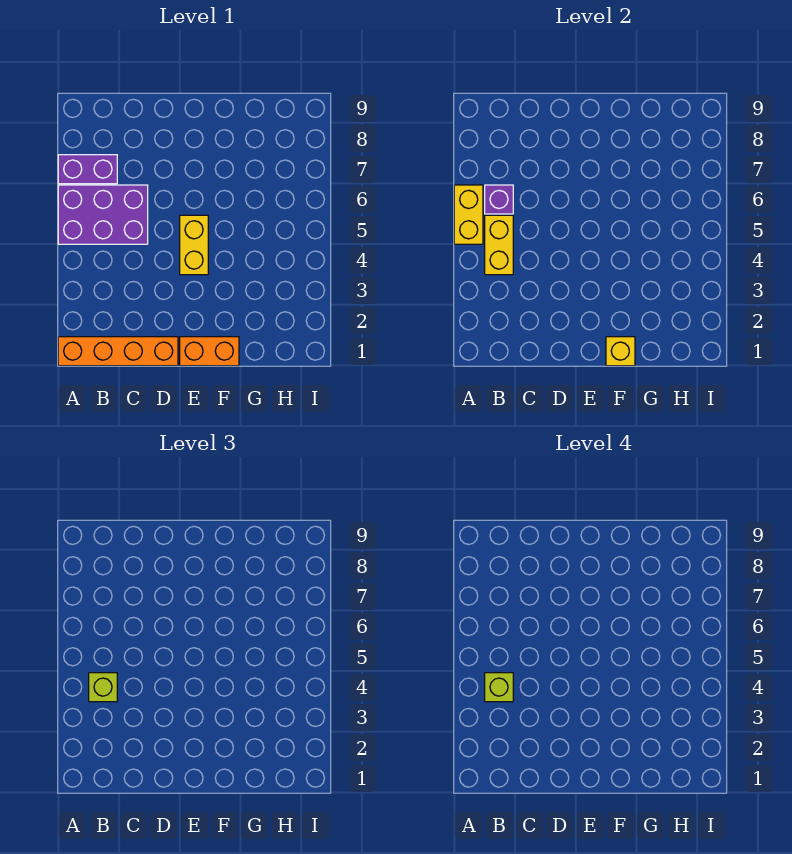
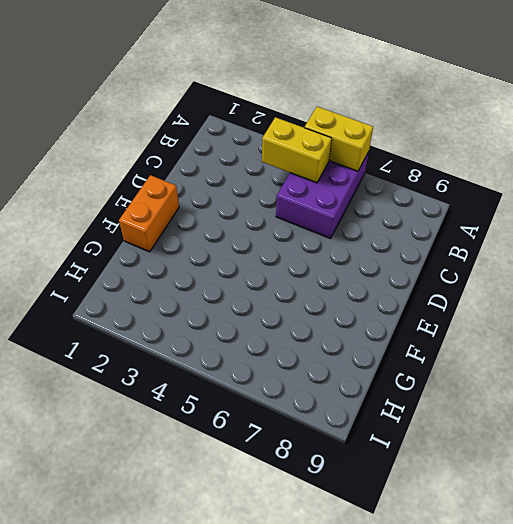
none -> orange brick A1:D1 level 1
none -> purple brick A7:B7 level 1

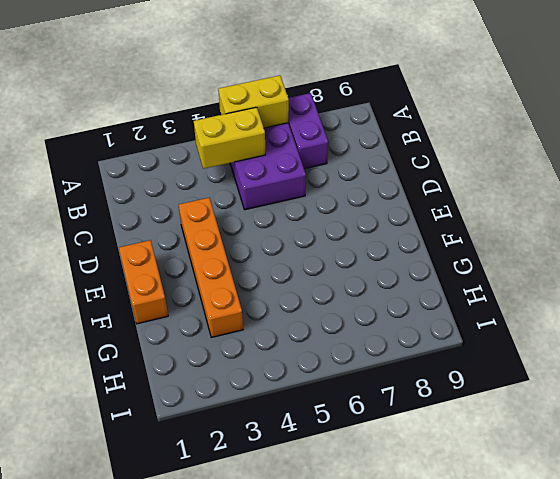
orange brick D3:G3 level 1 -> orange brick A1:D1 level 1
none -> yellow brick E4:E5 level 1
none -> purple brick B6 level 2

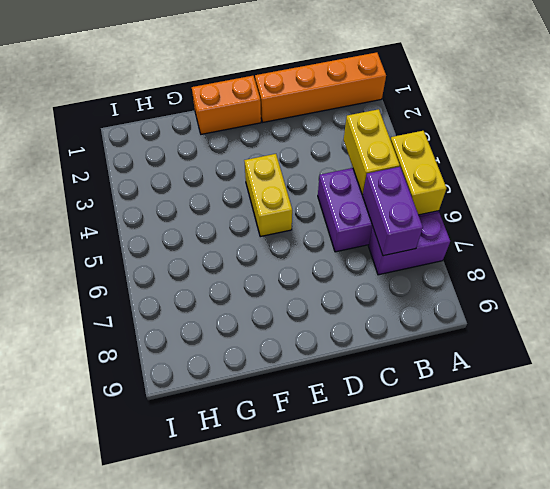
purple brick B6:B7 level 2 -> purple brick B6 level 2
none -> yellow brick F1 level 2
none -> lime brick B4 level 3

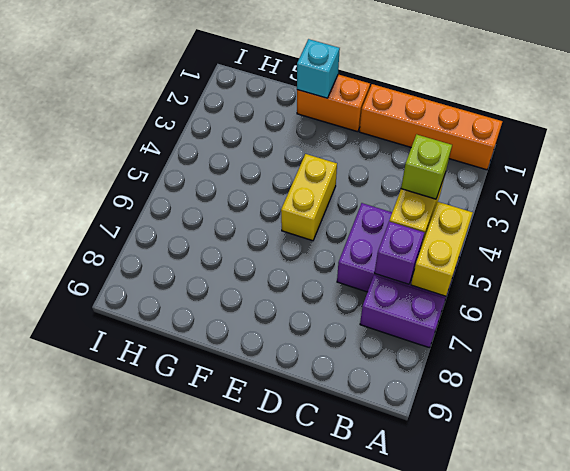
cyan brick F1 level 2 -> yellow brick F1 level 2
none -> lime brick B4 level 4

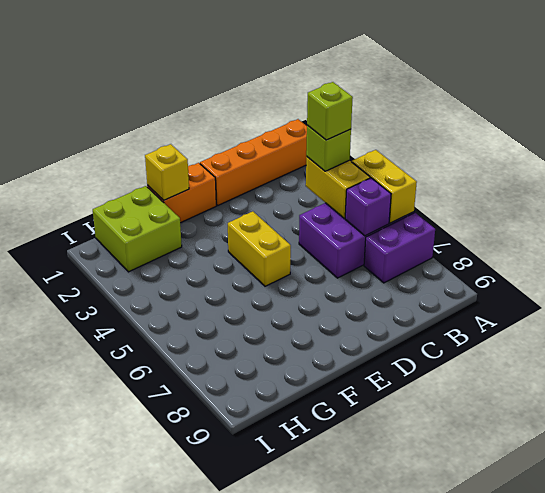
lime brick G1:H2 level 1 -> none

